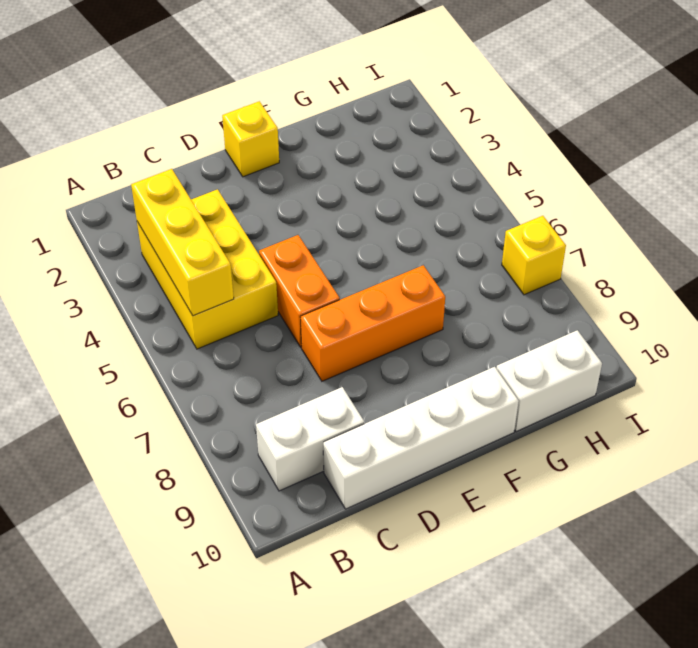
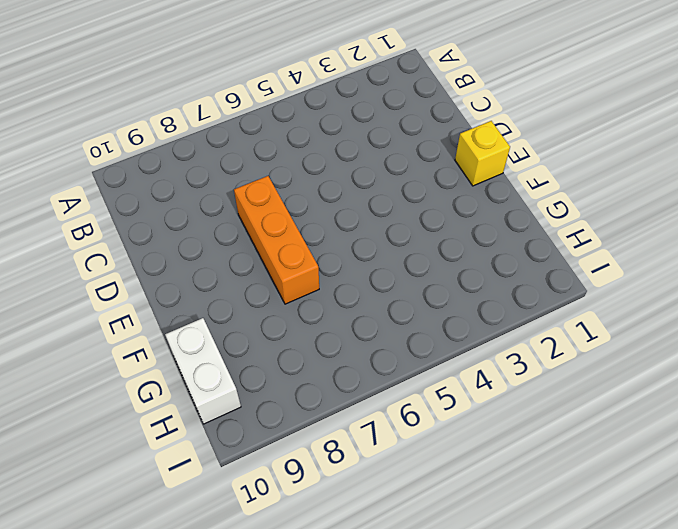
none -> yellow brick B3:C5 level 1
none -> white brick B9:C9 level 1

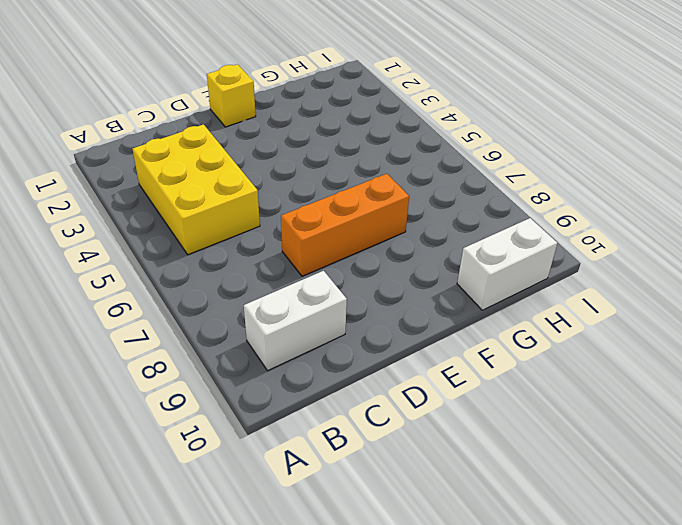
none -> white brick C10:F10 level 1
none -> orange brick D5:D6 level 1

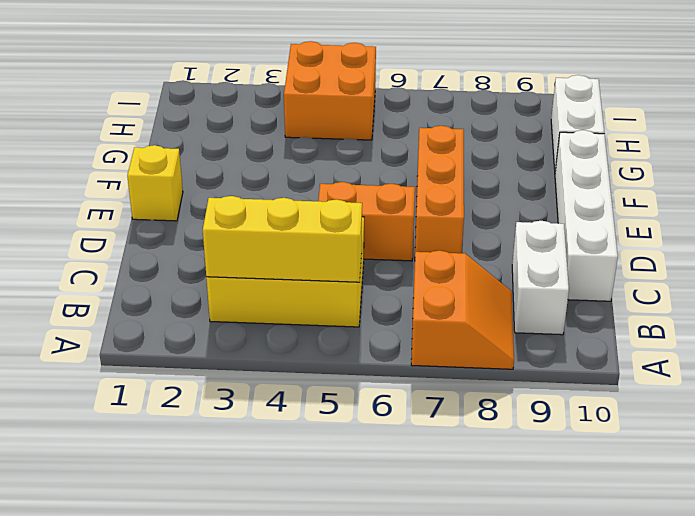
orange slope A7:B8 level 1 top 7 -> none
orange brick H4:I5 level 1 -> none
none -> yellow brick I7 level 1

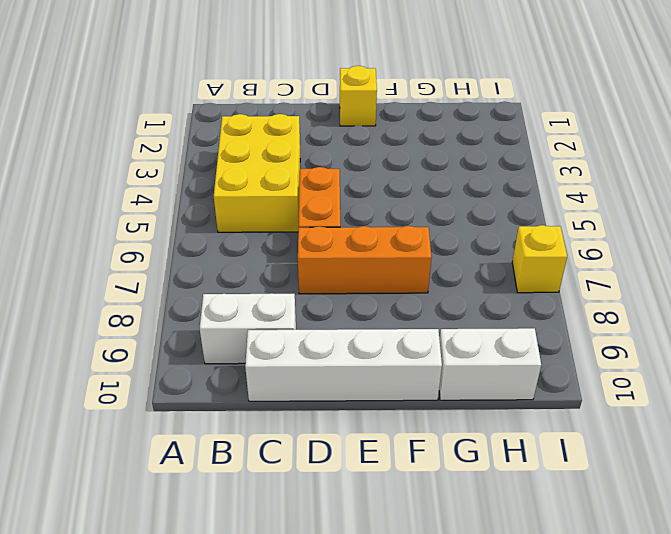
none -> yellow brick B3:B5 level 2

